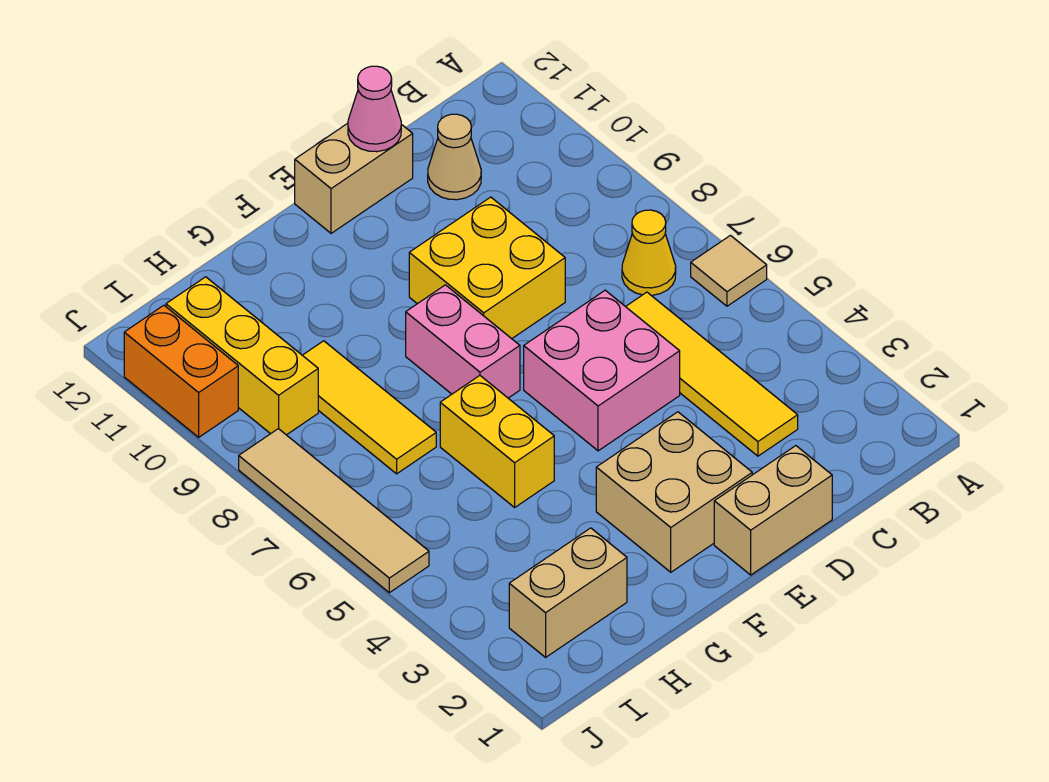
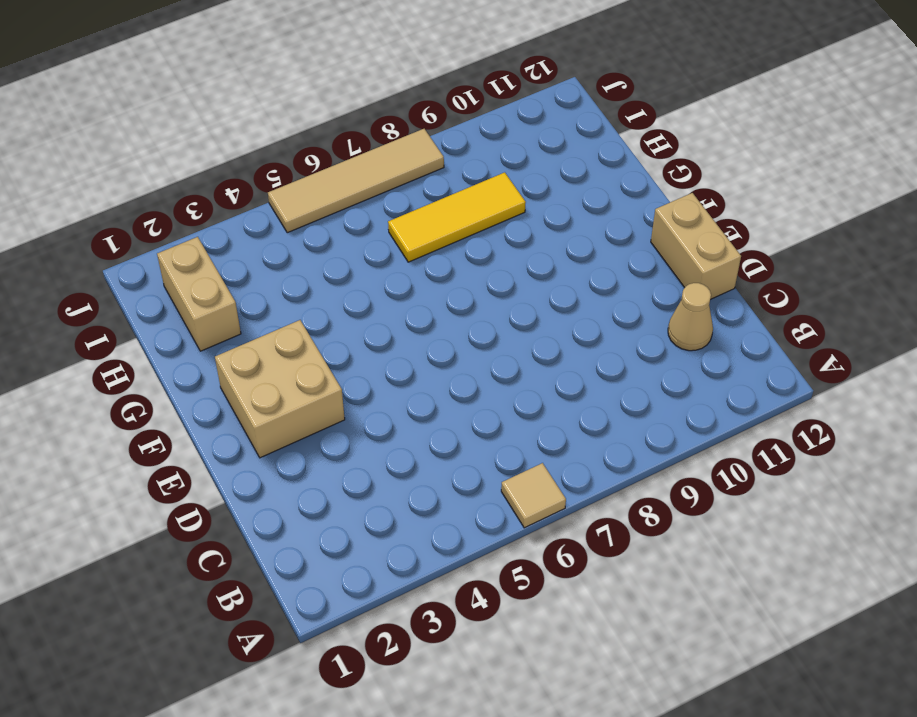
none -> yellow cone B7 level 1
none -> yellow tile C3:C6 level 1
none -> tan brick D1:E1 level 1

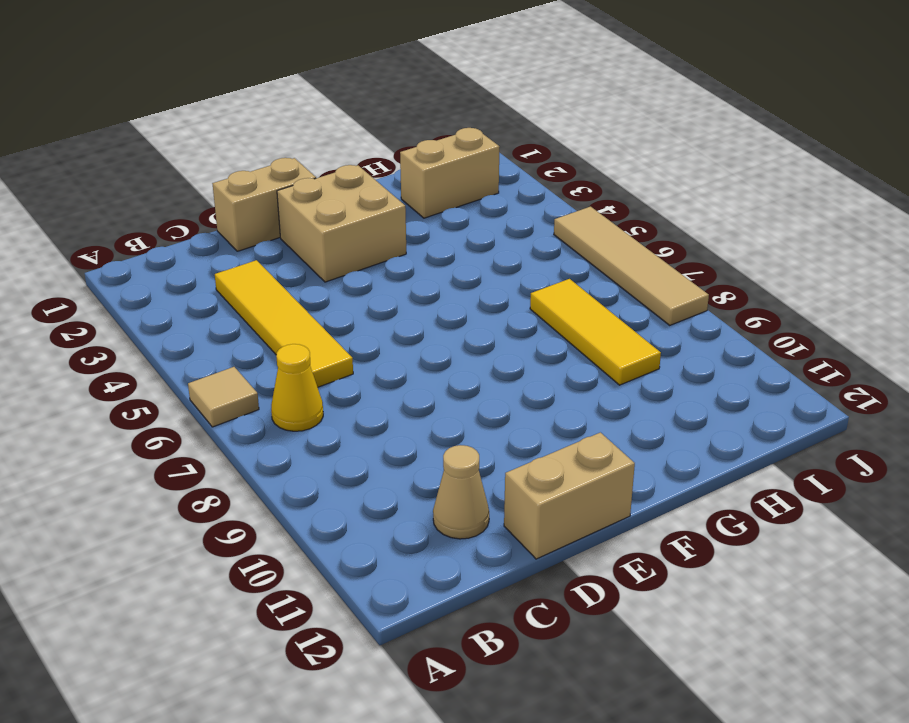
none -> pink brick D5:E6 level 1
none -> yellow brick D8:E9 level 1
none -> pink brick F7:F8 level 1

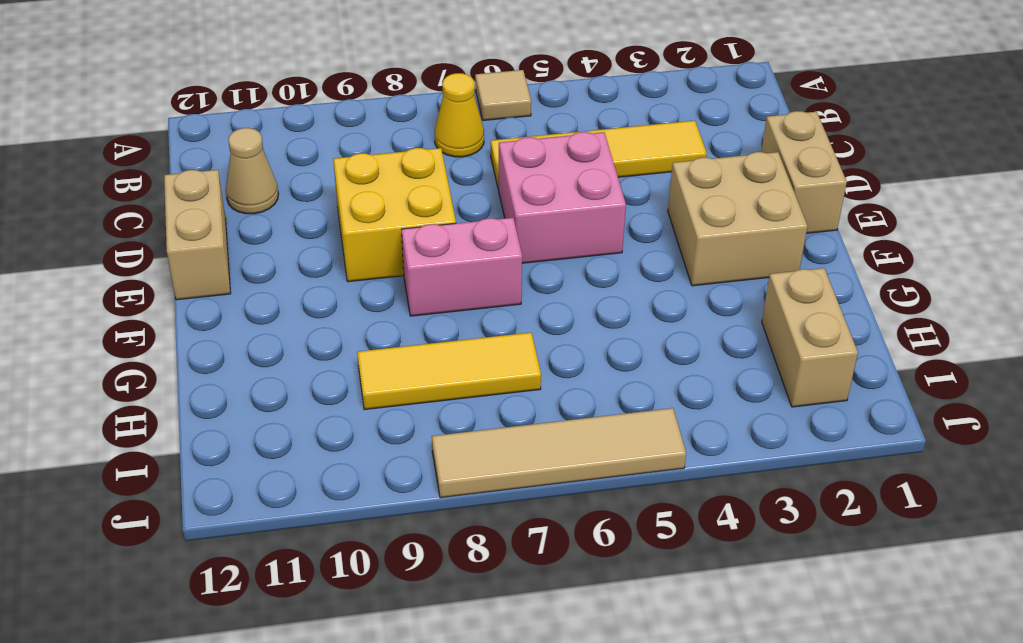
none -> yellow brick G5:G6 level 1
none -> yellow brick I9:I11 level 1
none -> orange brick J10:J11 level 1

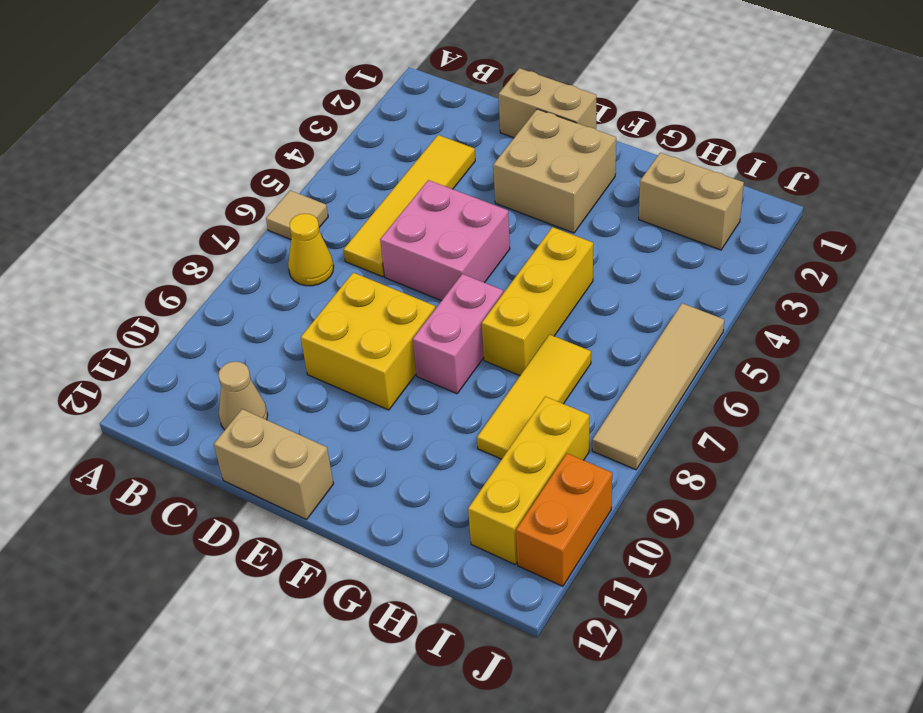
yellow brick G5:G7 level 1 -> yellow brick G5:G6 level 1
none -> pink cone D12 level 2

